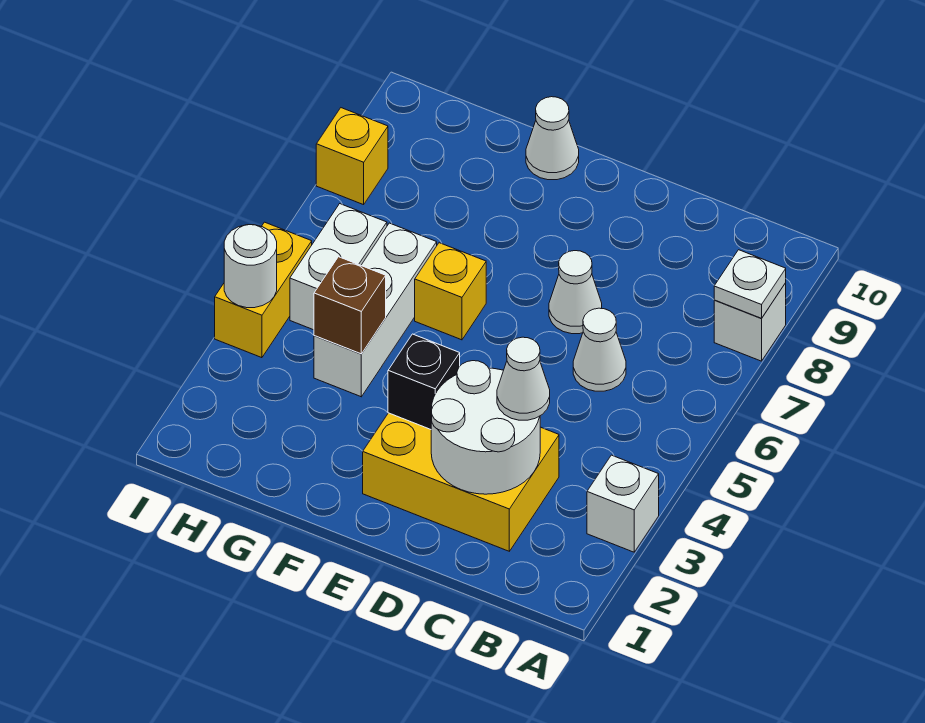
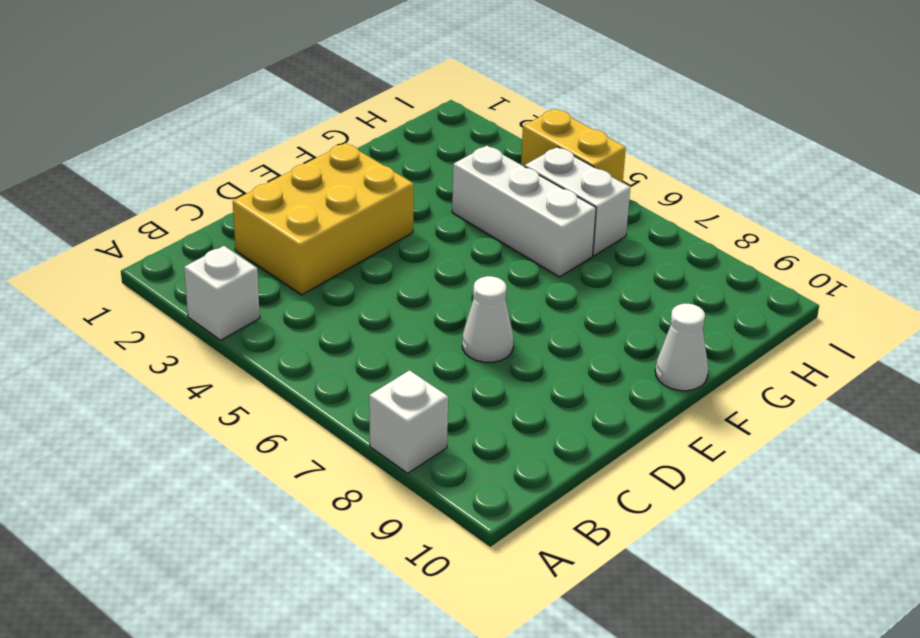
none -> white cone C6 level 1
none -> yellow brick F6 level 1
none -> yellow brick I8 level 1

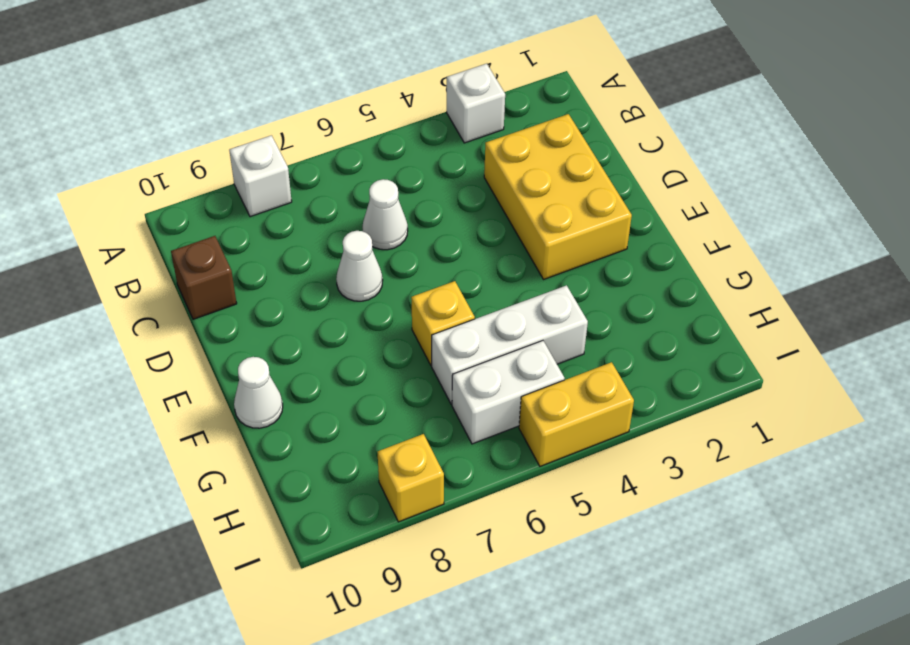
brown brick C10 level 1 -> brown brick G4 level 2
none -> white plate A8 level 2
none -> white round brick C2:D3 level 2
none -> black brick E3 level 2

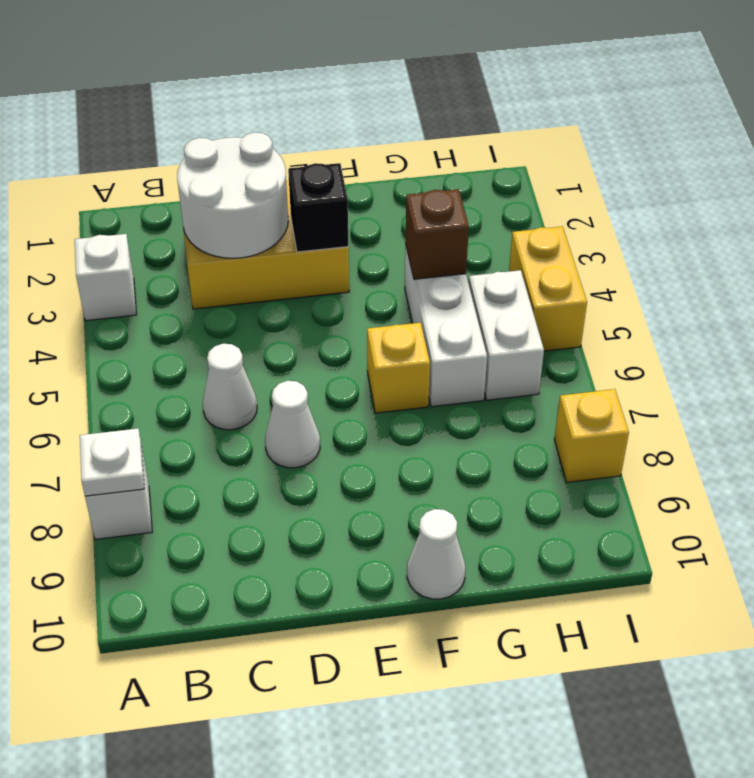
none -> white round brick I4 level 2
none -> white cone C3 level 3

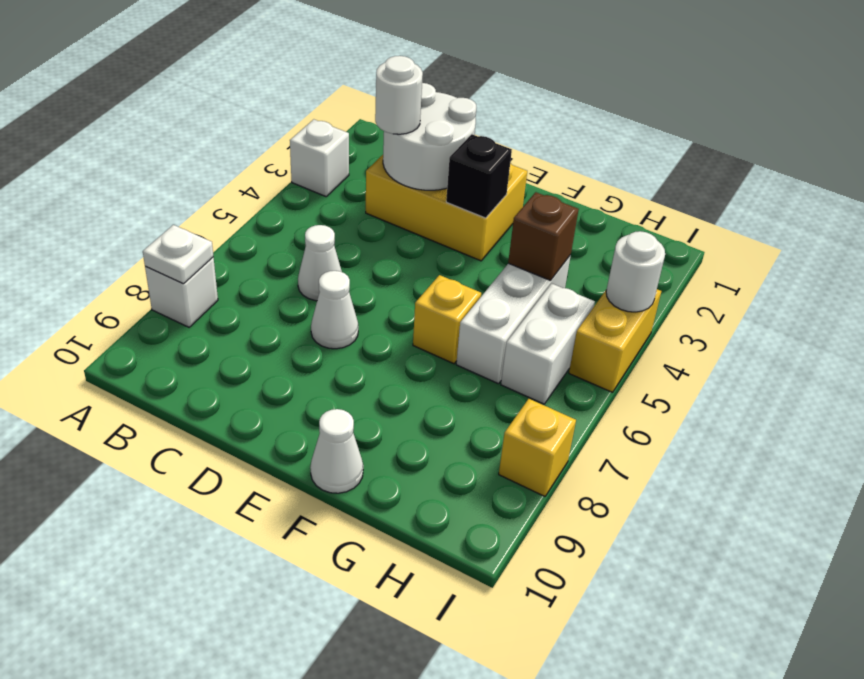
white round brick C3 level 3 -> white cone C3 level 3

